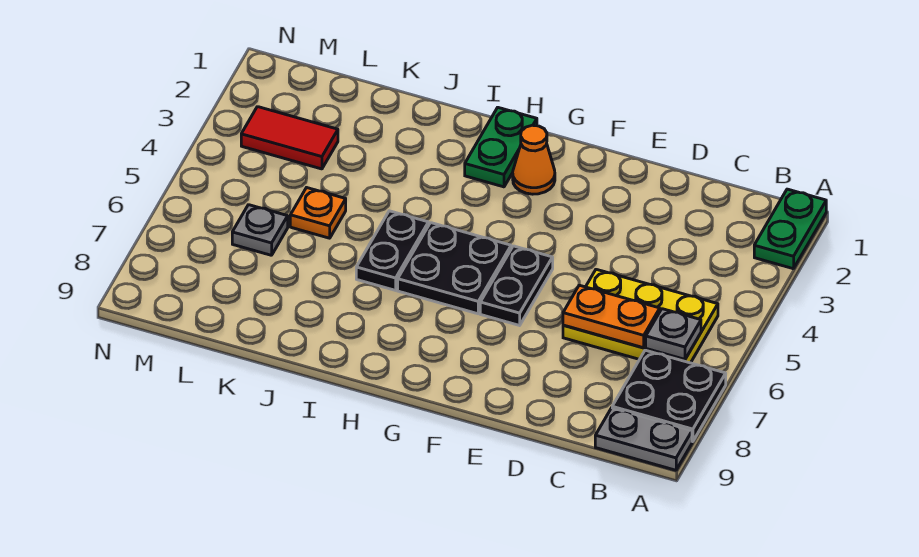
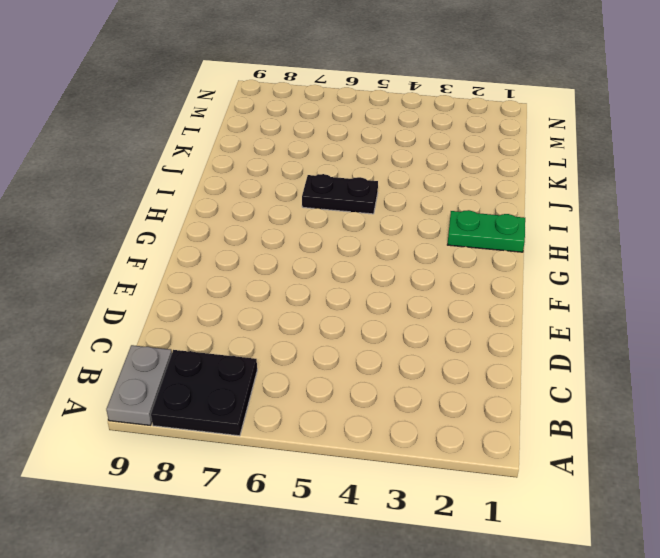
none -> green plate A1:A2 level 1
none -> yellow plate B5:D6 level 1
none -> black plate F5:F6 level 1

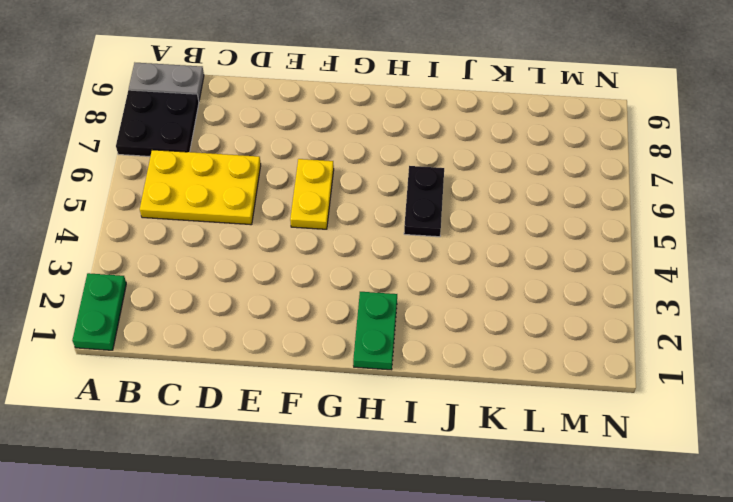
yellow plate F5:F6 level 1 -> black plate F5:F6 level 1
none -> orange cone G2 level 1
none -> black plate G5:H6 level 1
none -> orange plate K5 level 1

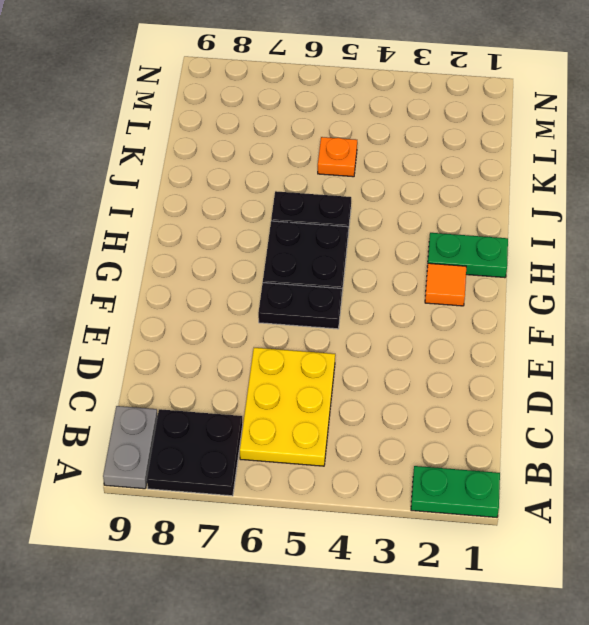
orange tile G2 level 1 -> orange cone G2 level 1
none -> red tile L3:M3 level 1
none -> grey plate L6 level 1
none -> grey plate B6 level 2

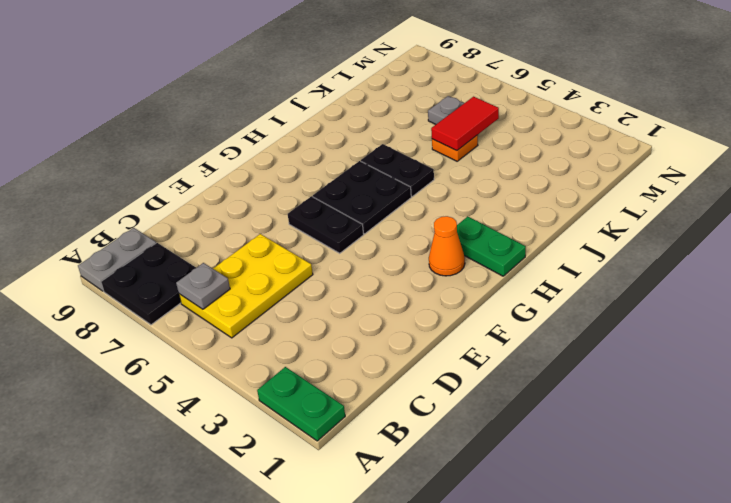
red tile K5:L5 level 2 -> red tile L3:M3 level 1
none -> orange plate C6:D6 level 2

